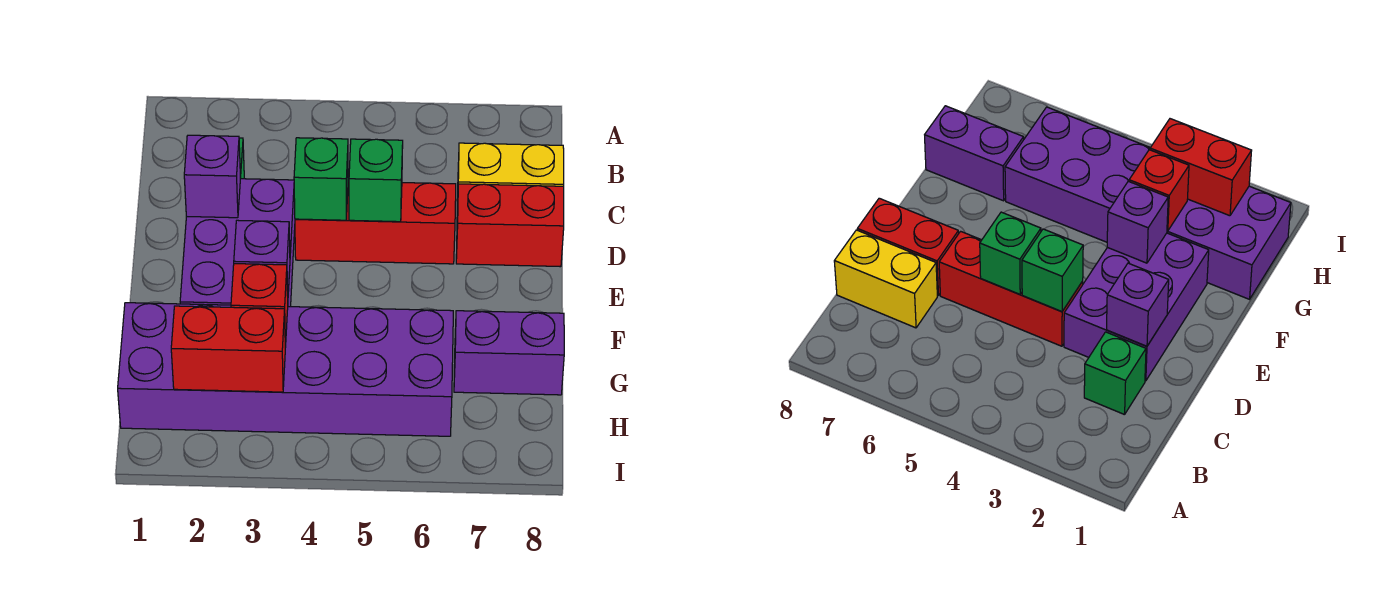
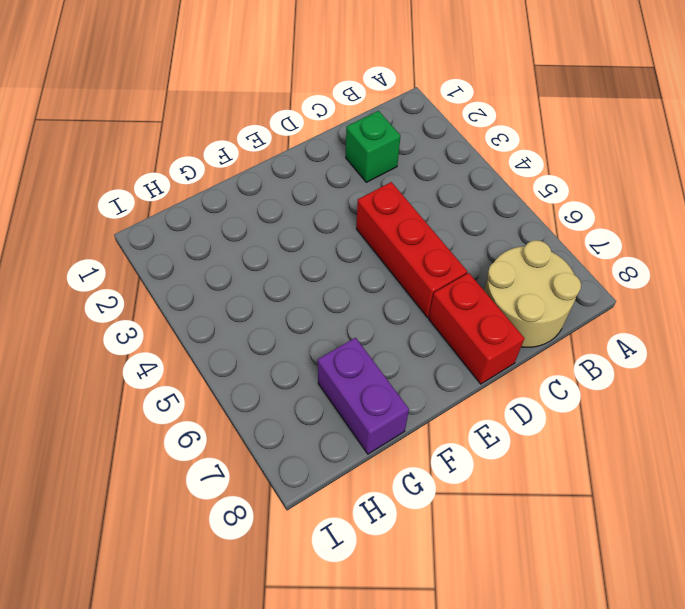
tan round brick B7:C8 level 1 -> yellow brick C7:C8 level 1
none -> purple brick D2:F3 level 1
none -> purple brick G1:H6 level 1
none -> purple brick D2 level 2

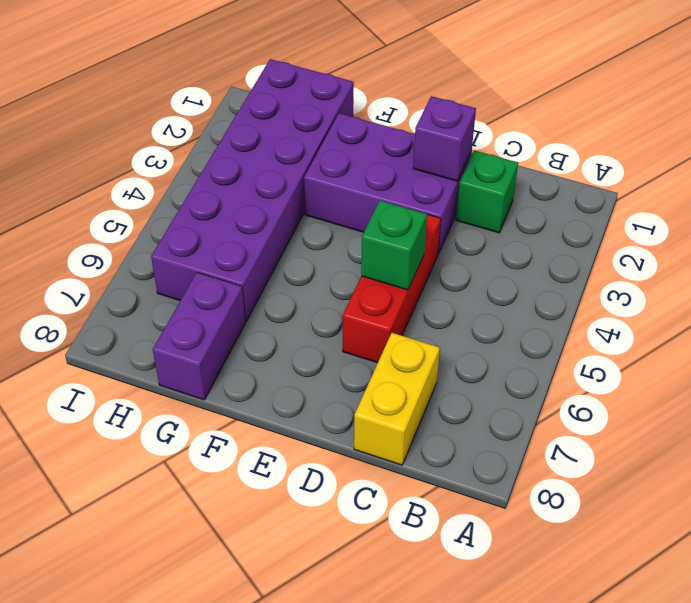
none -> red brick D7:D8 level 1
none -> green brick D4 level 2
none -> purple brick F3 level 2

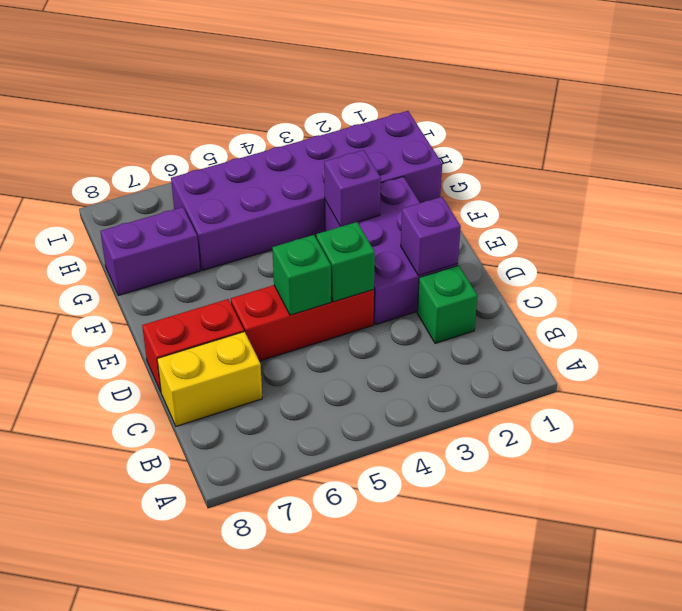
none -> red brick G3 level 2
none -> red brick H2:H3 level 2

